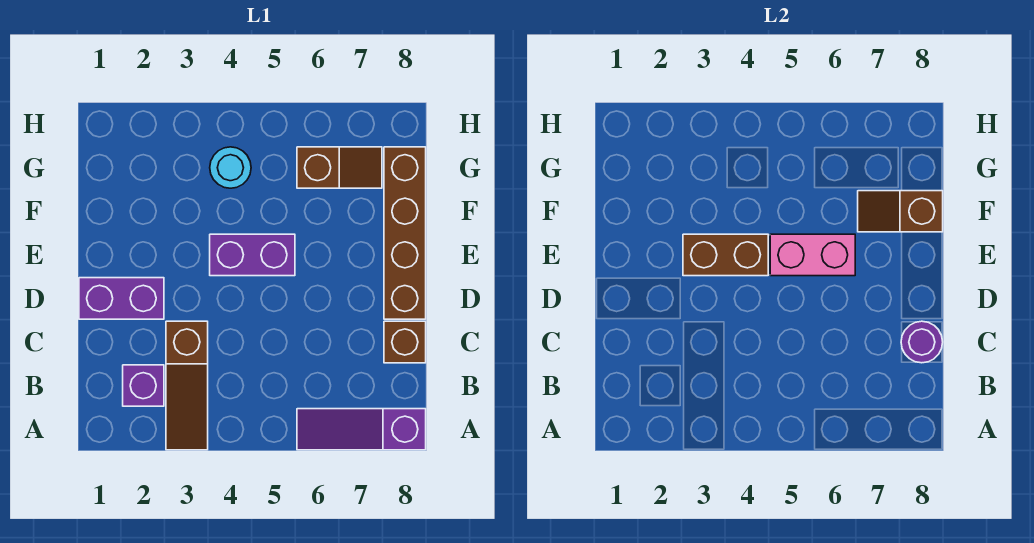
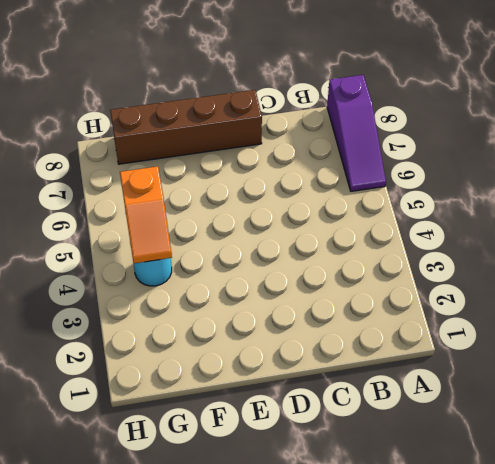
orange slope G4:G5 level 2 top 5 -> none
none -> brown slope A3:C3 level 1 top C
none -> purple brick B2 level 1
none -> brown brick C8 level 1

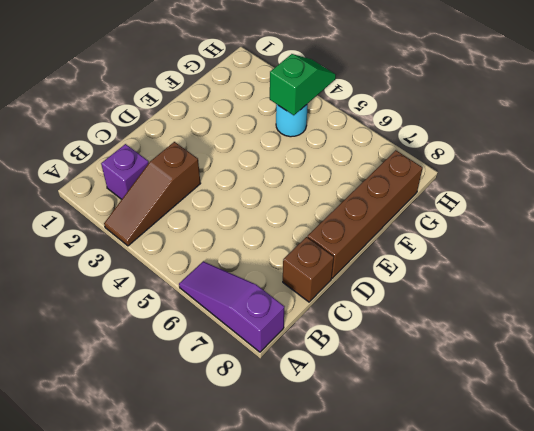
green slope G4:H4 level 2 top G -> none
none -> purple brick D1:D2 level 1
none -> purple brick E4:E5 level 1
none -> brown slope G6:G7 level 1 top 6

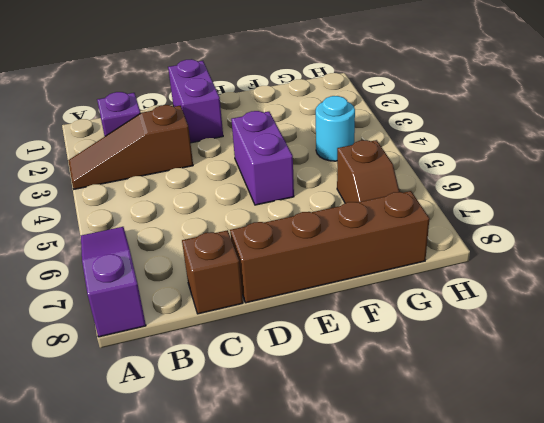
none -> purple round brick C8 level 2
none -> brown brick E3:E4 level 2
none -> pink brick E5:E6 level 2

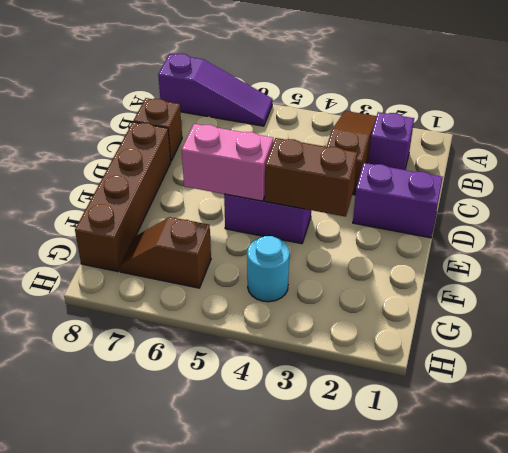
none -> purple round brick C8 level 2
none -> brown slope F7:F8 level 2 top 8

